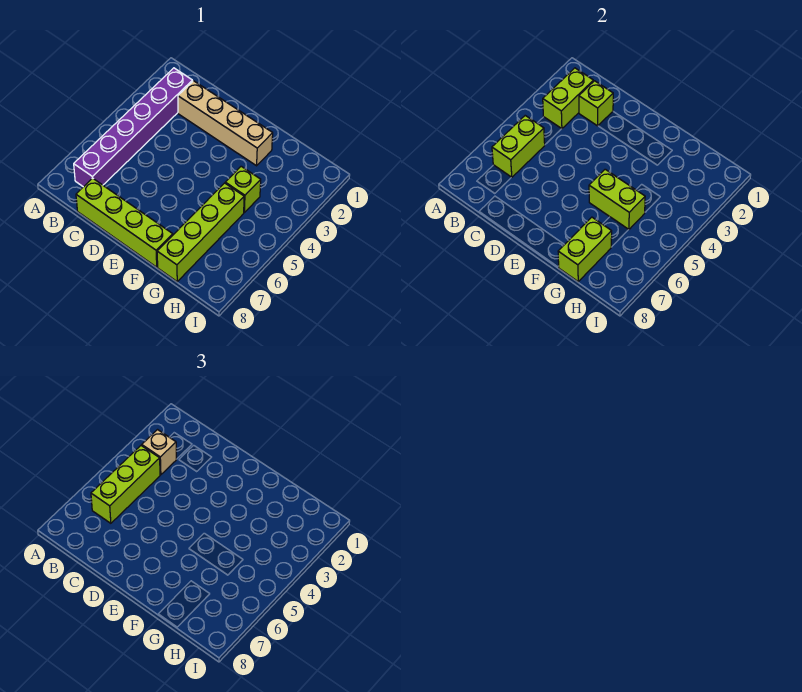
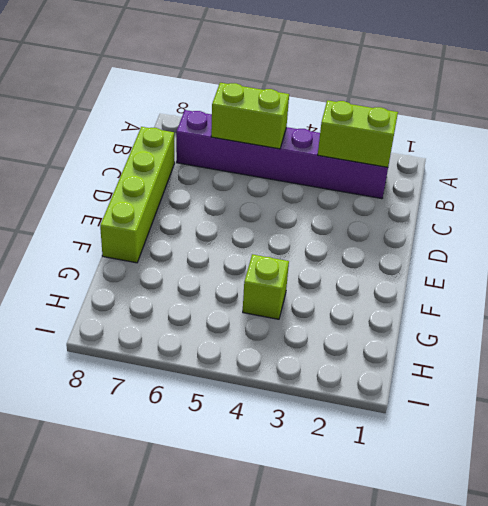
none -> tan brick C2:F2 level 1
none -> lime brick G5:G8 level 1
none -> lime brick C2 level 2

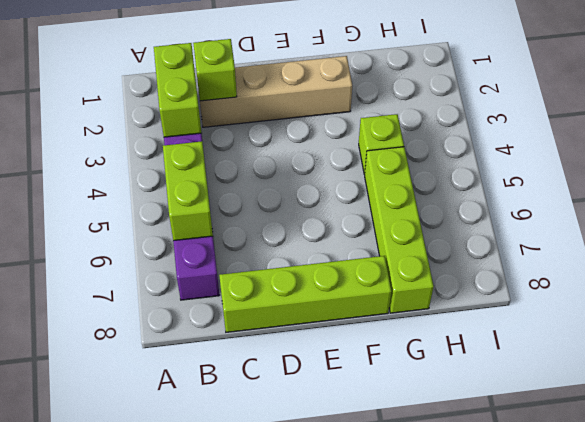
none -> lime brick F5:G5 level 2
none -> lime brick G7:G8 level 2
none -> tan brick B3 level 3

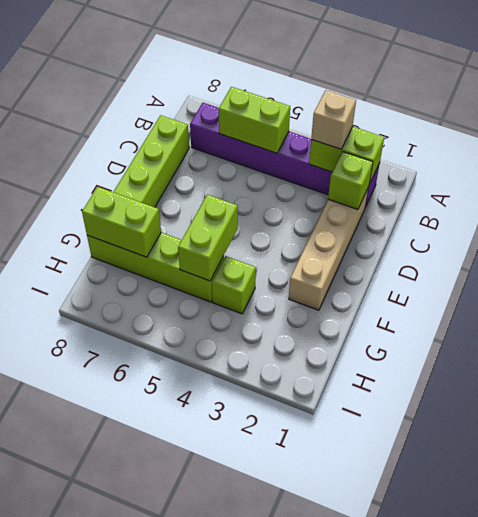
none -> lime brick B4:B6 level 3

